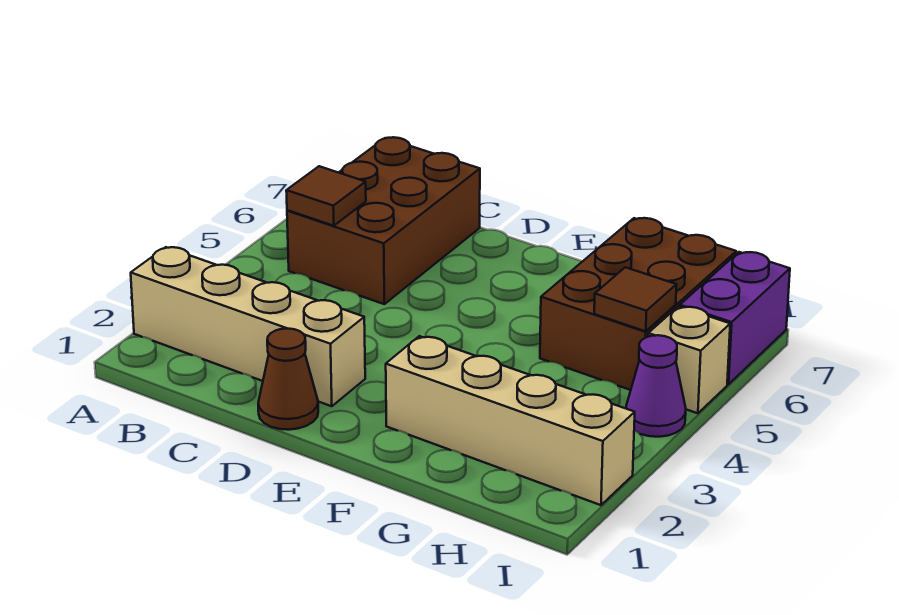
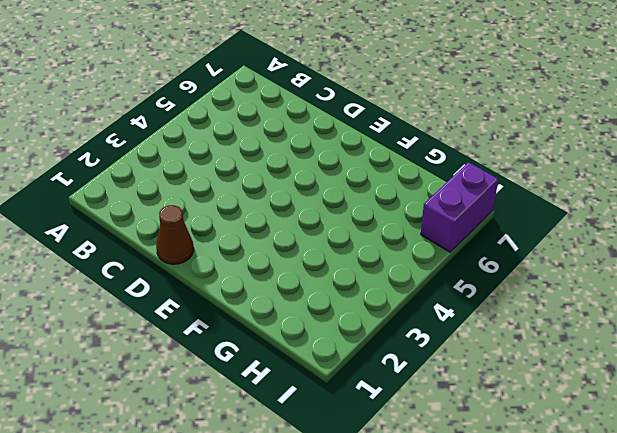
none -> tan brick A2:D2 level 1
none -> brown brick B5:C7 level 1

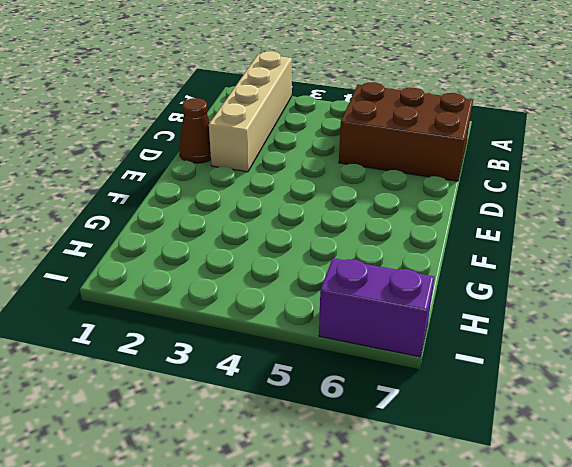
none -> tan brick F2:I2 level 1
none -> brown brick G5:H7 level 1

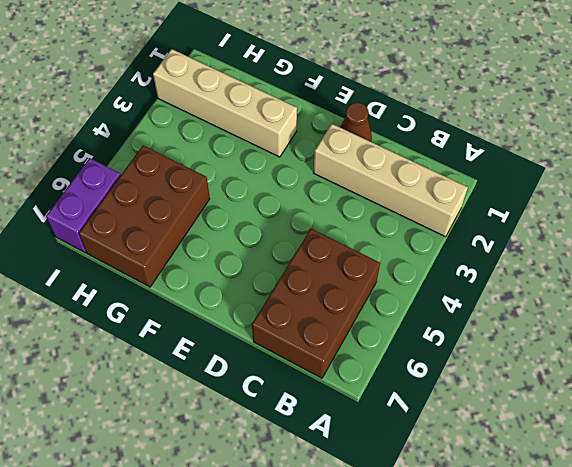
none -> purple cone I4 level 1
none -> tan brick I5 level 1

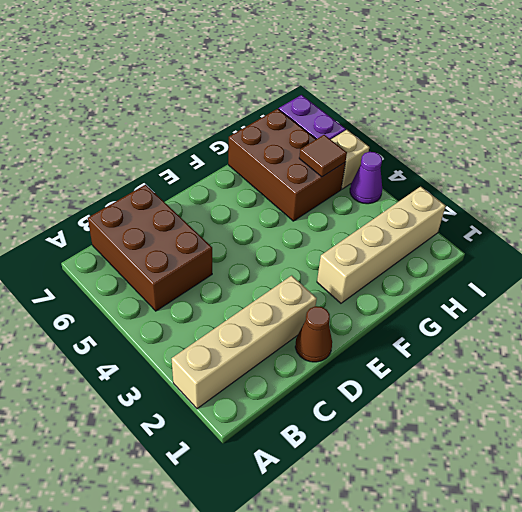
none -> brown tile B5 level 2

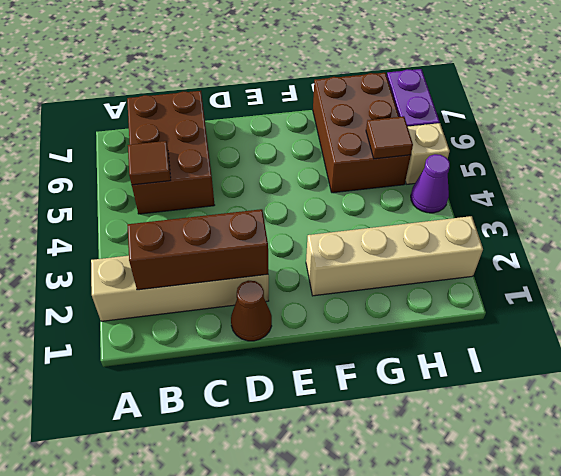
brown brick B2:D2 level 2 -> none

